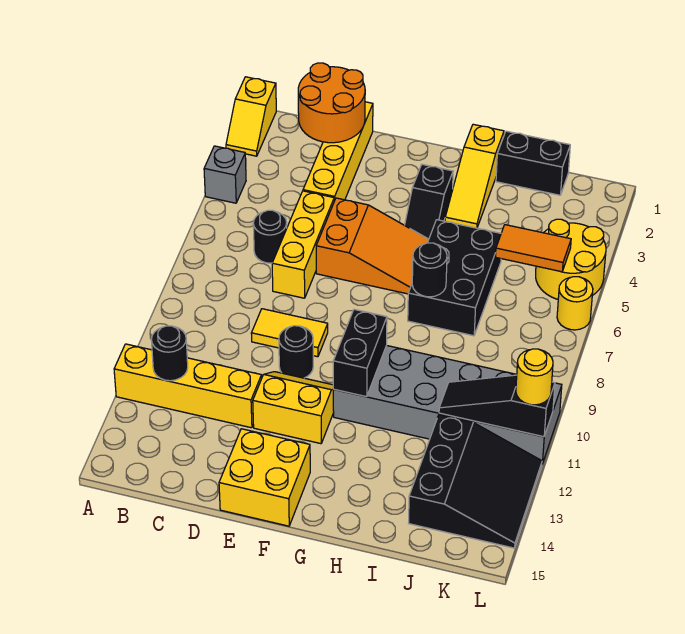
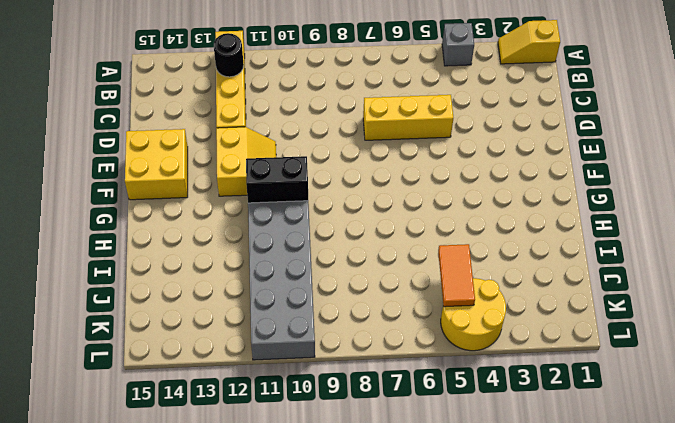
none -> black round brick C6 level 1
none -> yellow brick D1:D4 level 1
none -> yellow tile D9:E9 level 1

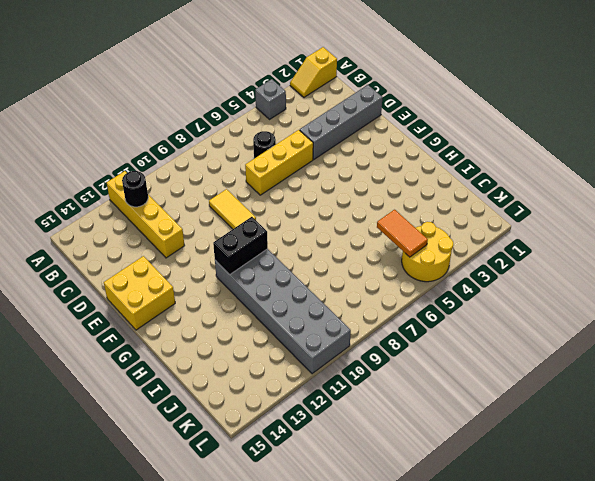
grey brick D1:D4 level 1 -> yellow brick D1:D4 level 1
none -> orange slope E5:G6 level 1 top E
none -> black round brick E10 level 1
none -> yellow slope E11:F12 level 1 top 12

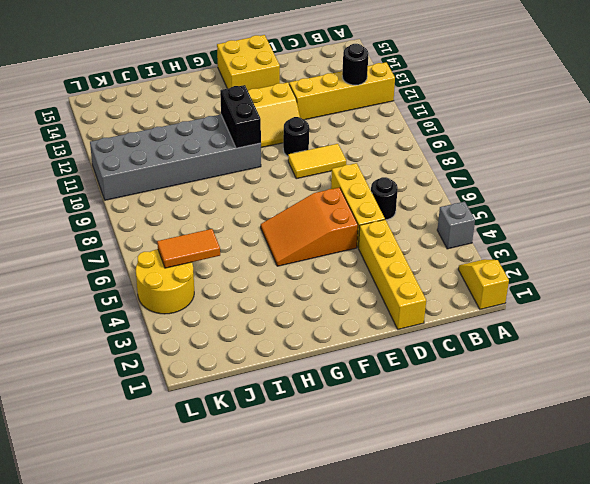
none -> black slope G3:G4 level 1 top 3
none -> yellow slope H1:H3 level 1 top 1
none -> black brick H5:I7 level 1

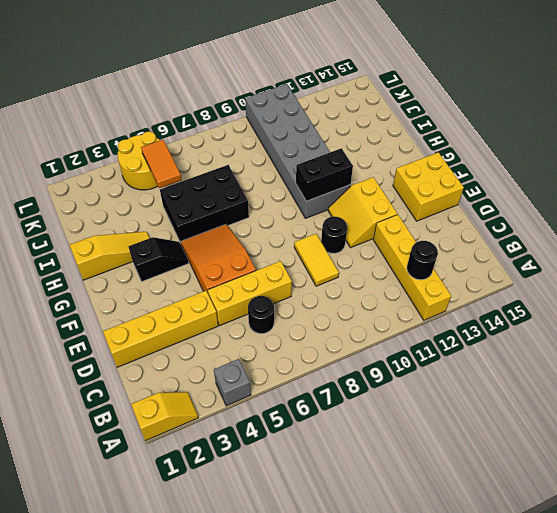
none -> black brick I1:J1 level 1
none -> black slope J12:L14 level 1 top J
none -> yellow round brick L6 level 1

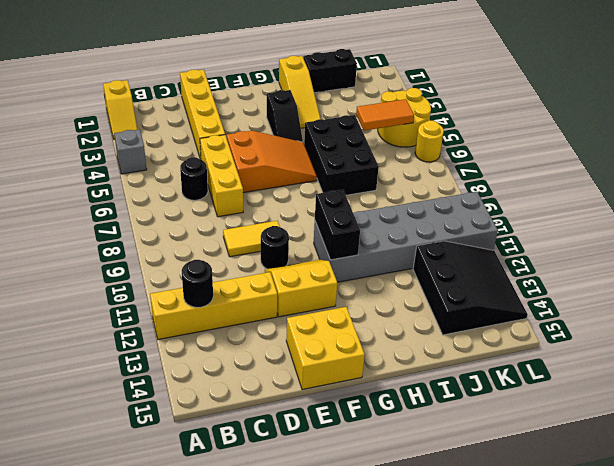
none -> orange round brick C1:D2 level 2
none -> black round brick H7 level 2
none -> black slope J11:L11 level 2 top L

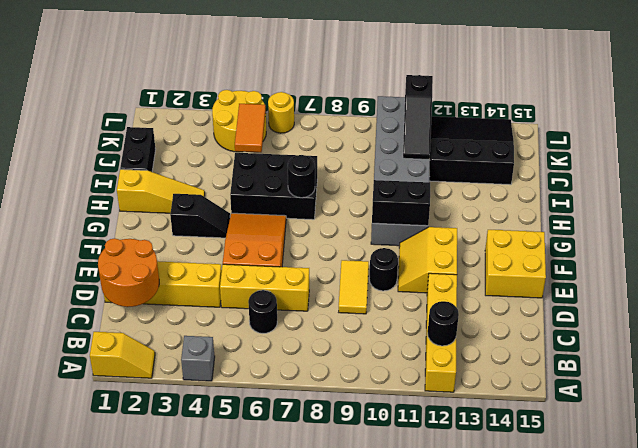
none -> yellow round brick L11 level 3

